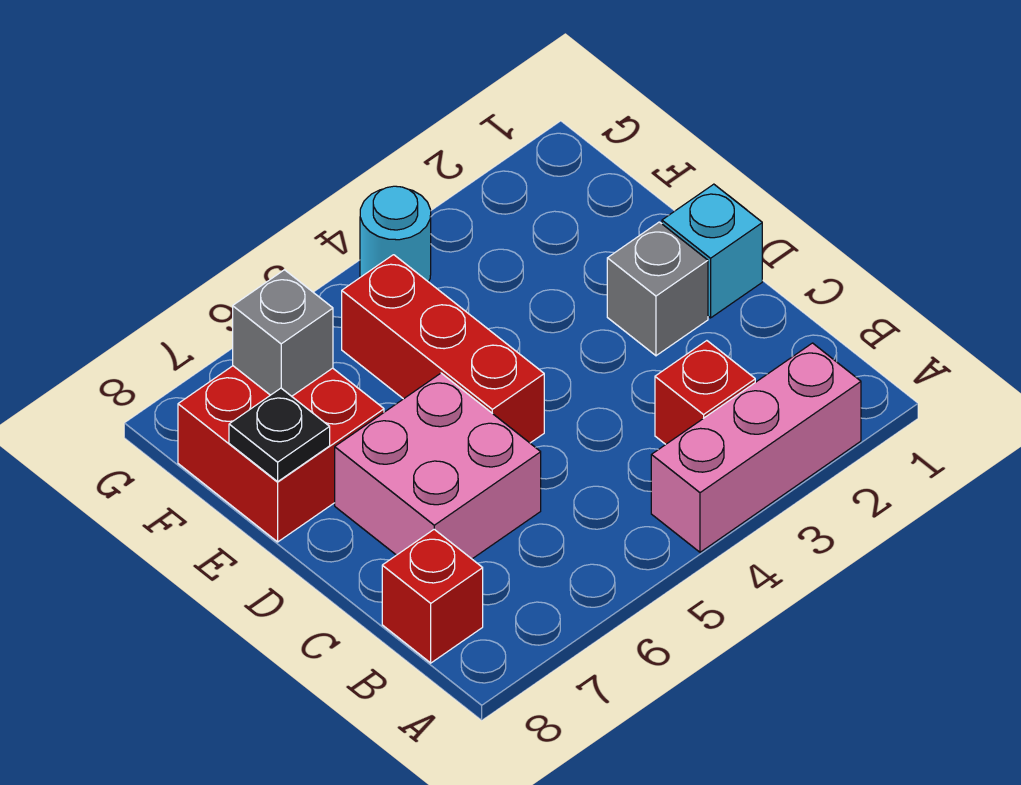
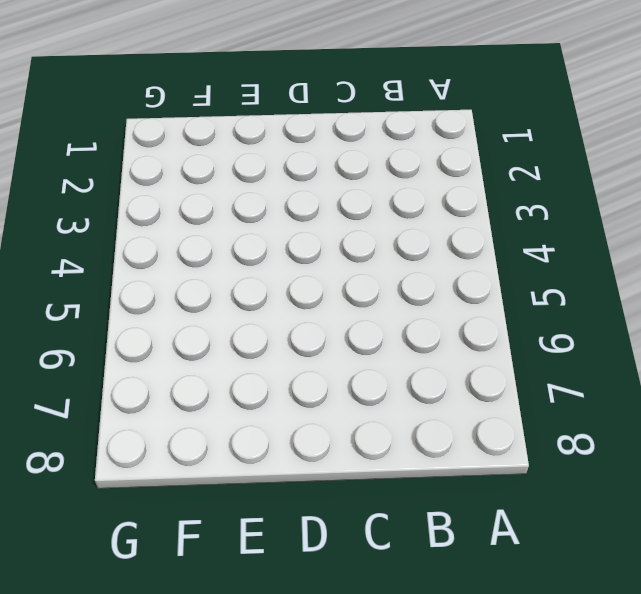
none -> pink brick A2:A4 level 1
none -> red brick B3 level 1

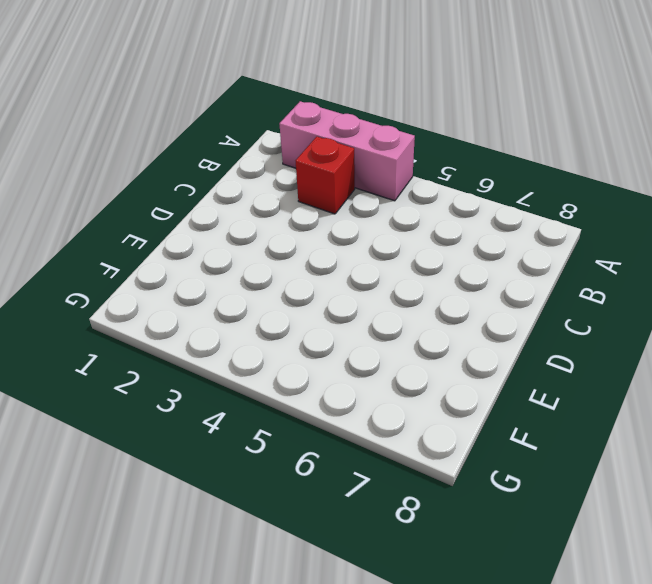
none -> red brick B8 level 1
none -> pink brick C6:D7 level 1

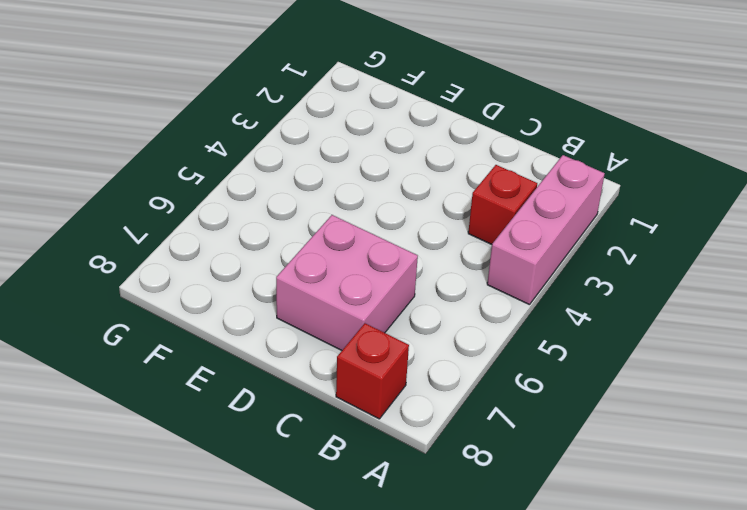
none -> cyan brick D1 level 1
none -> grey brick D2 level 1

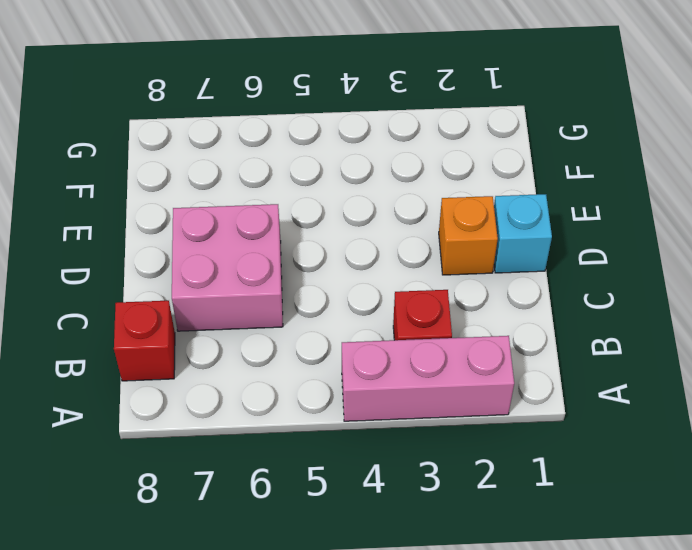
orange brick D2 level 1 -> grey brick D2 level 1
none -> red brick D5:F5 level 1
none -> red brick E7:F8 level 1

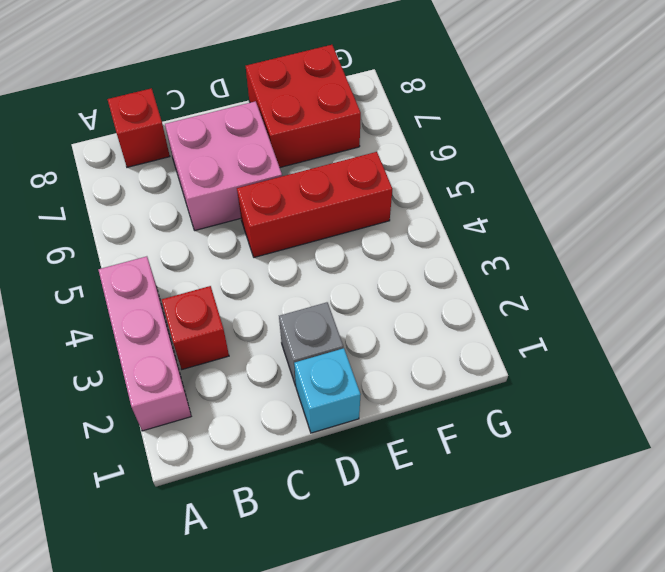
none -> cyan round brick G4 level 1
none -> black plate E8 level 2

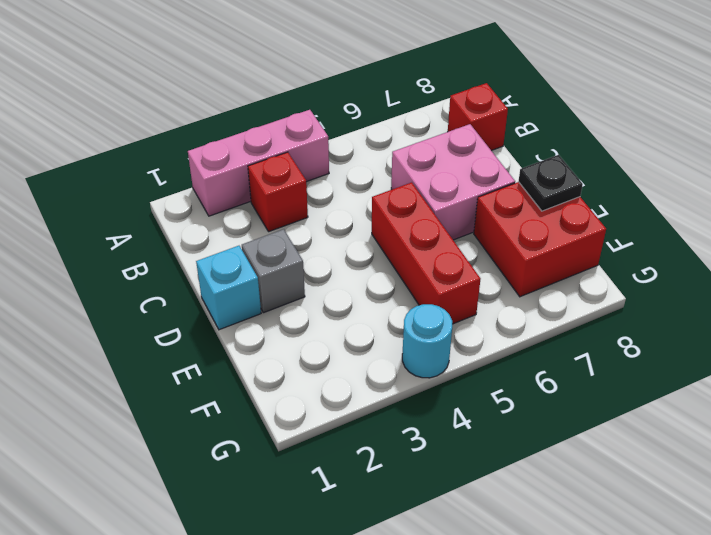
none -> grey brick F7 level 2

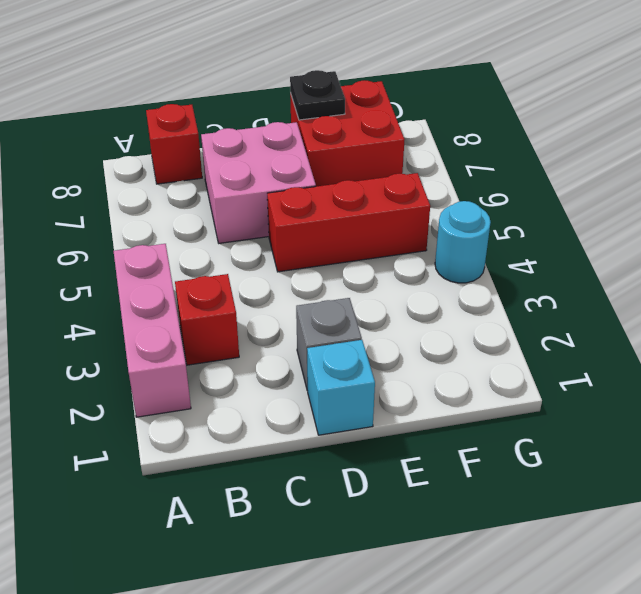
none -> grey brick F7 level 2

